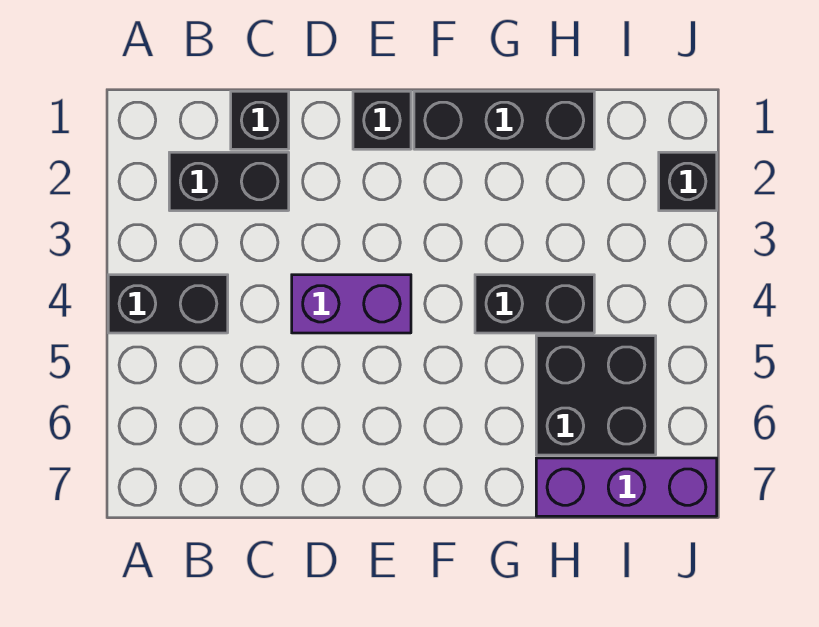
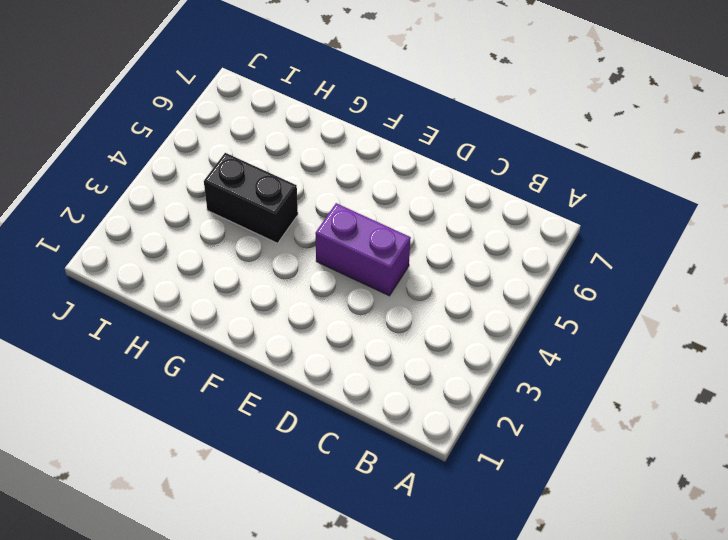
none -> black brick A4:B4 level 1
none -> black brick B2:C2 level 1

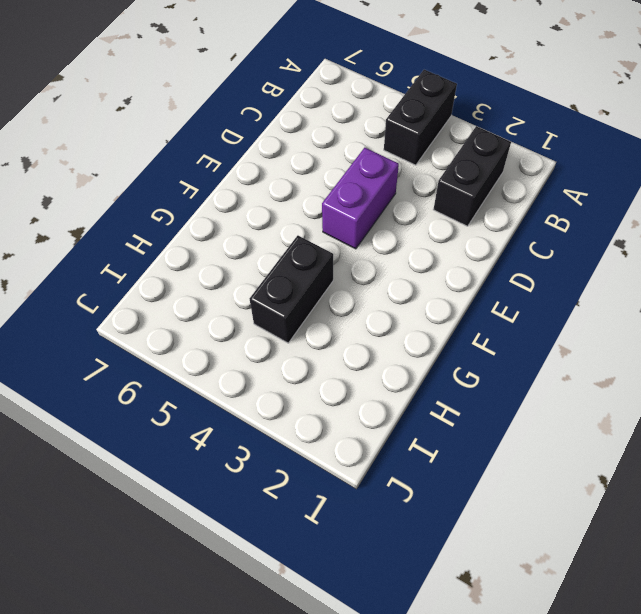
none -> black brick C1 level 1
none -> black brick E1 level 1

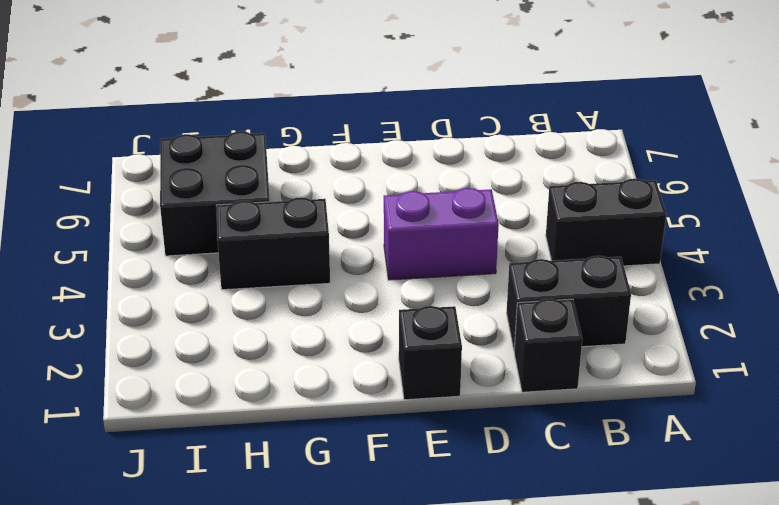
none -> black brick F1:H1 level 1
none -> purple brick H7:J7 level 1

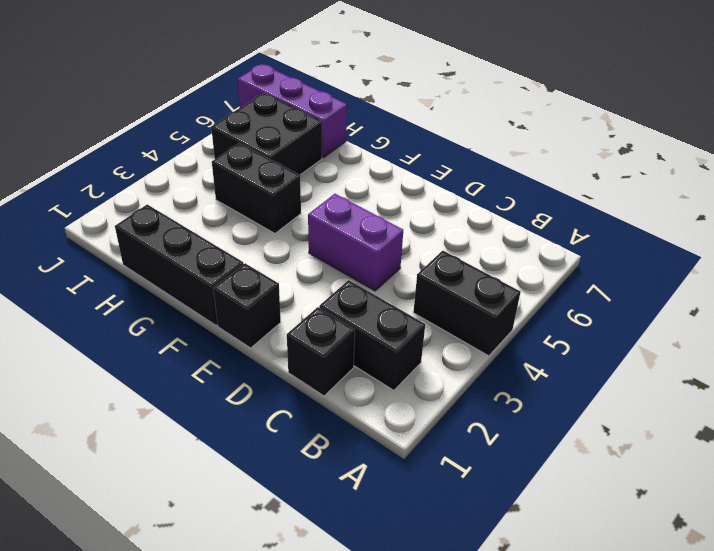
none -> black brick J2 level 1

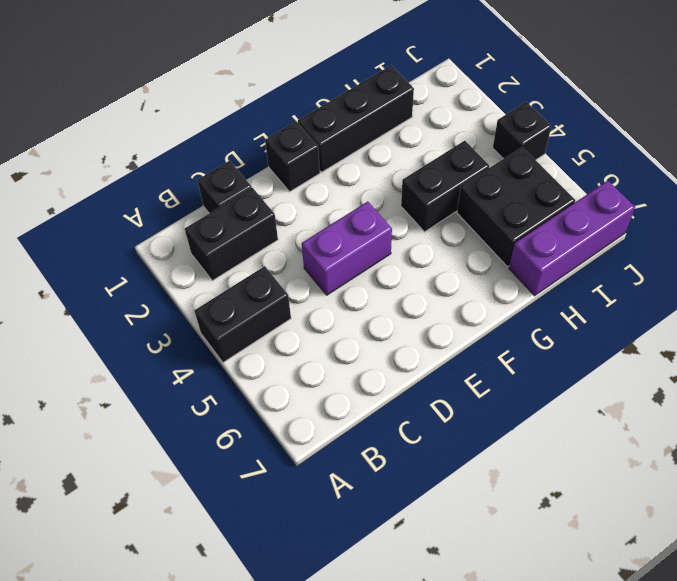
black brick J4 level 1 -> black brick J2 level 1

